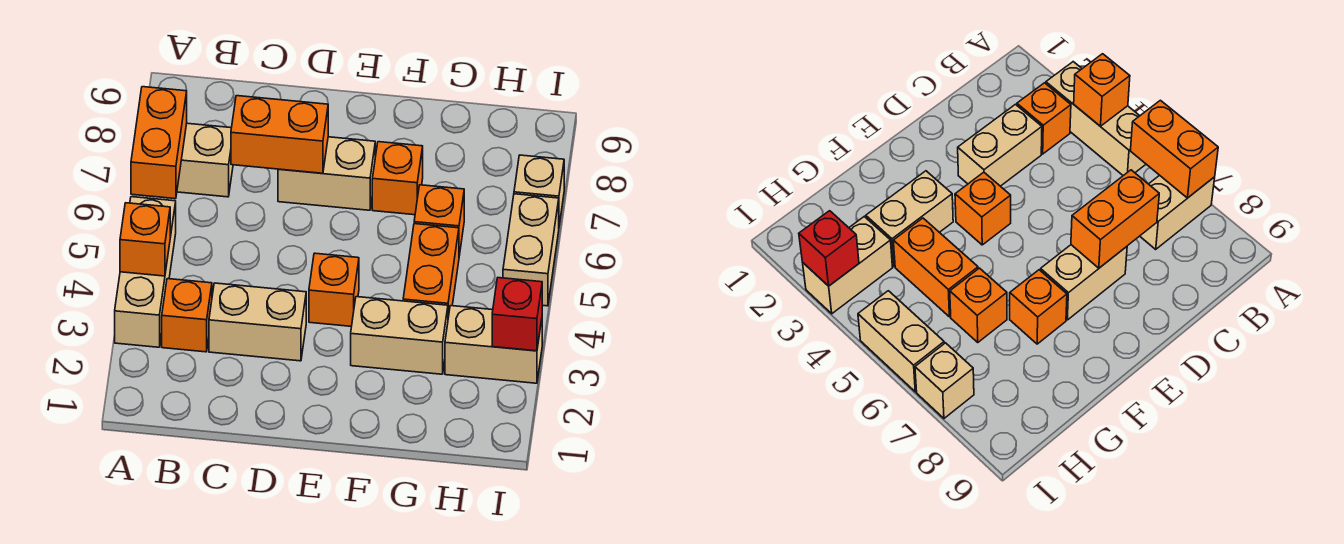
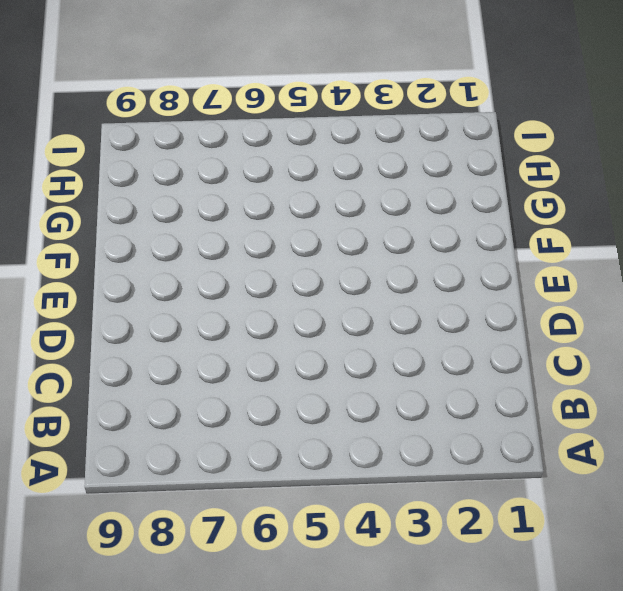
none -> tan brick A3:A5 level 1
none -> tan brick A7:B7 level 1
none -> orange brick B3 level 1

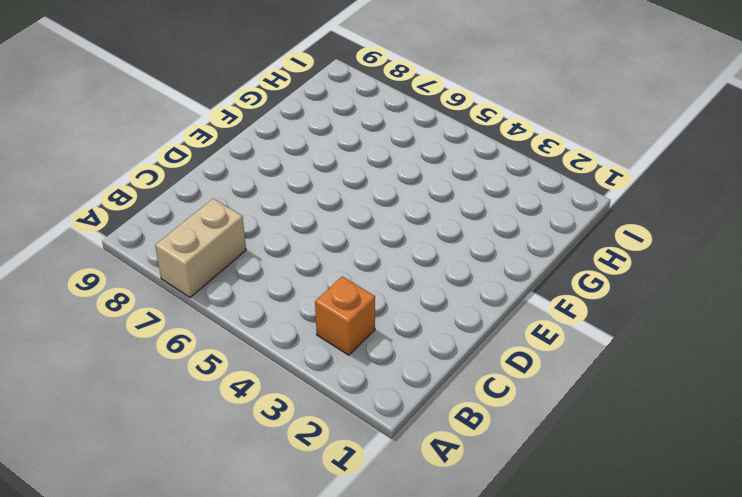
none -> tan brick A3:A5 level 1
none -> tan brick C3:D3 level 1
none -> tan brick D7:E7 level 1

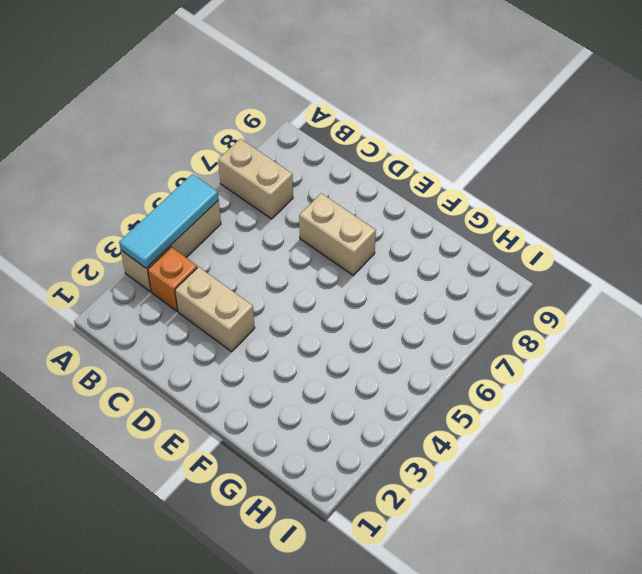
cyan tile A3:A5 level 2 -> orange brick A4 level 2
none -> orange brick E4 level 1
none -> tan brick F3:G3 level 1
none -> orange brick F7 level 1

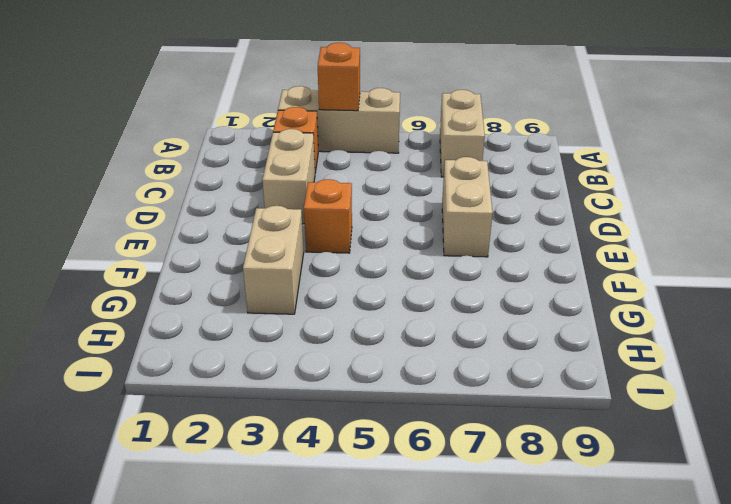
none -> orange brick F7 level 1
none -> orange brick G4:G5 level 1
none -> orange brick G6 level 1

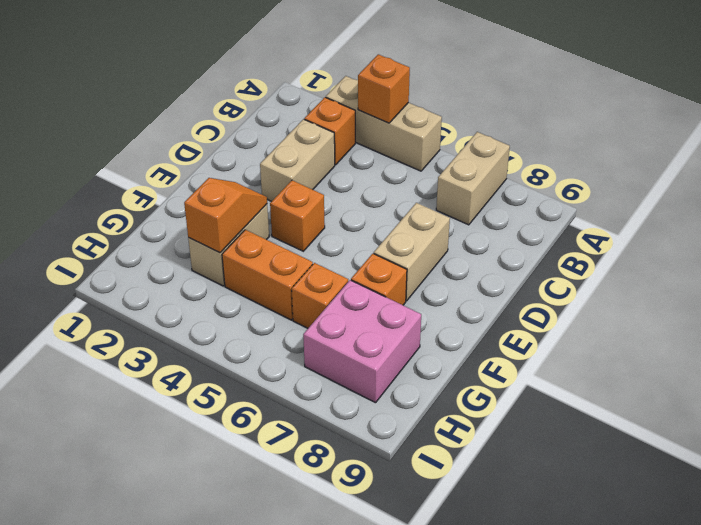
orange slope F3:G3 level 2 top G -> none
pink brick G7:H8 level 1 -> none
none -> tan brick H3:I3 level 1
none -> tan brick I5:I6 level 1
none -> tan brick I7 level 1

